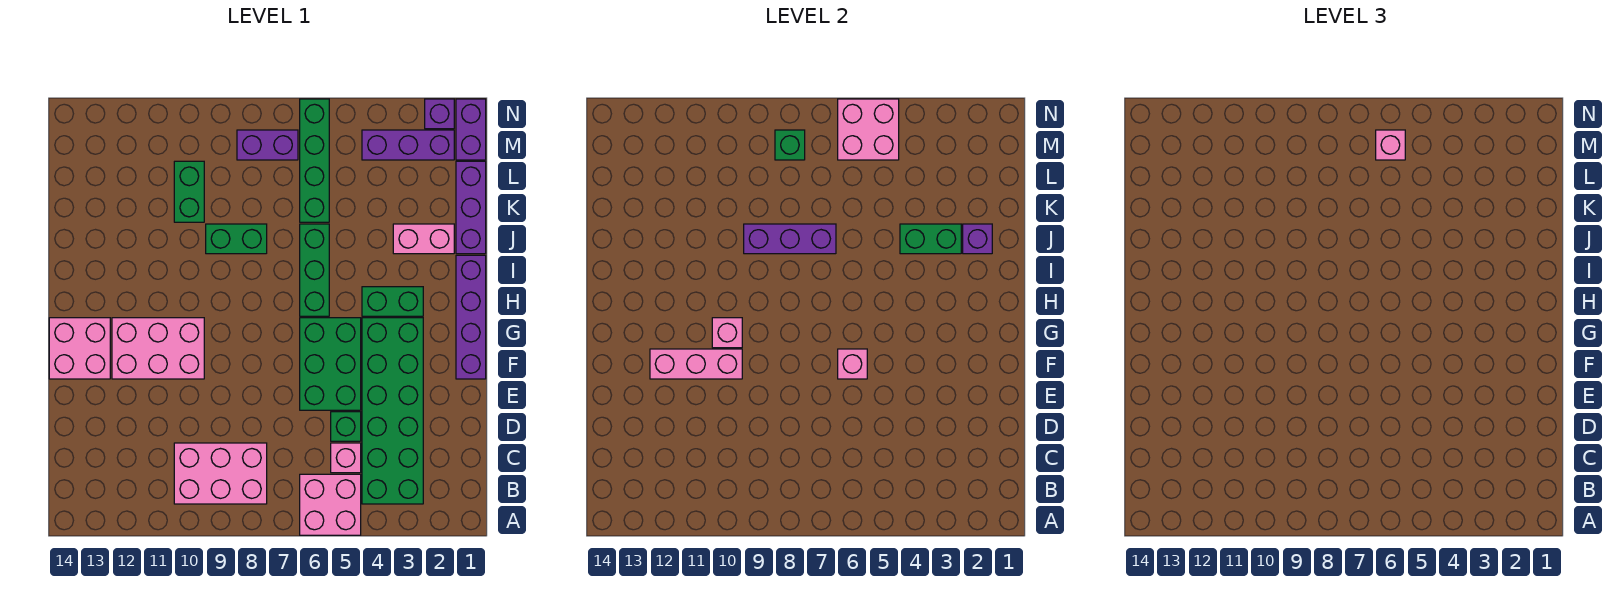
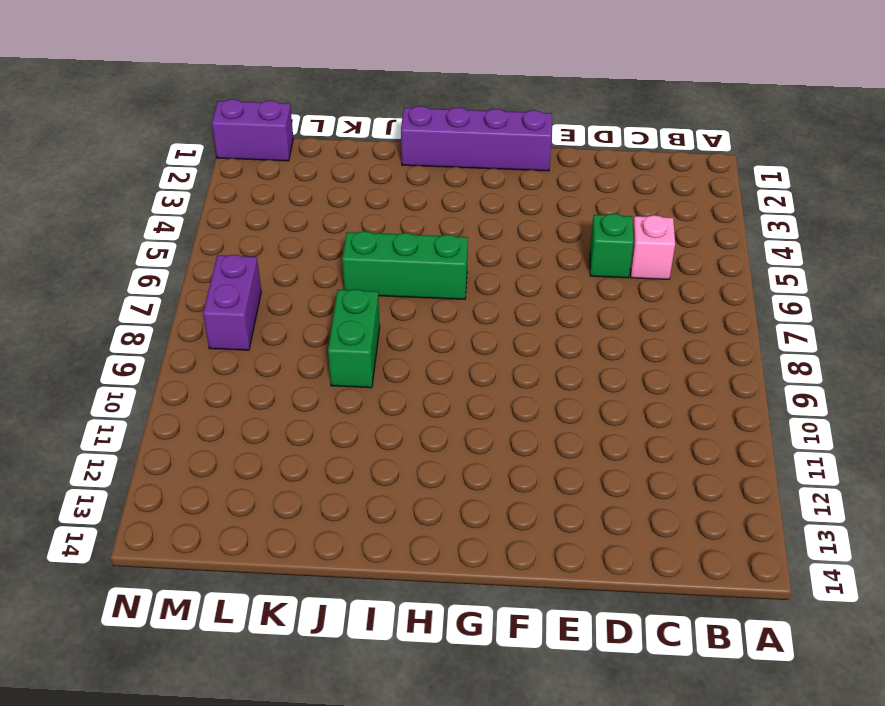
none -> pink brick A5:B6 level 1
none -> green brick B3:G4 level 1
none -> pink brick B8:C10 level 1

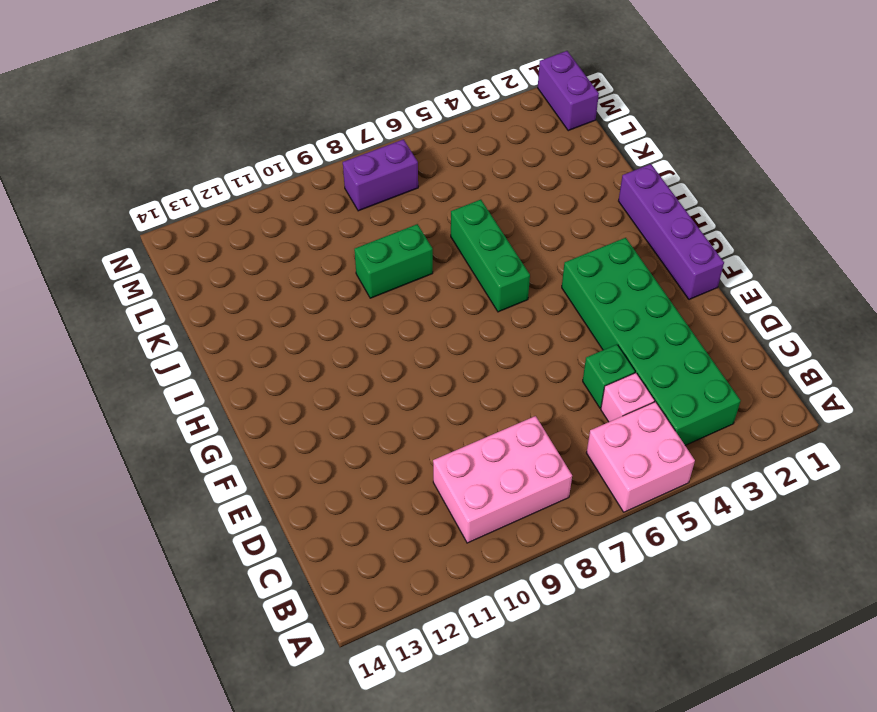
none -> green brick E5:G6 level 1
none -> pink brick F10:G12 level 1
none -> pink brick F13:G14 level 1

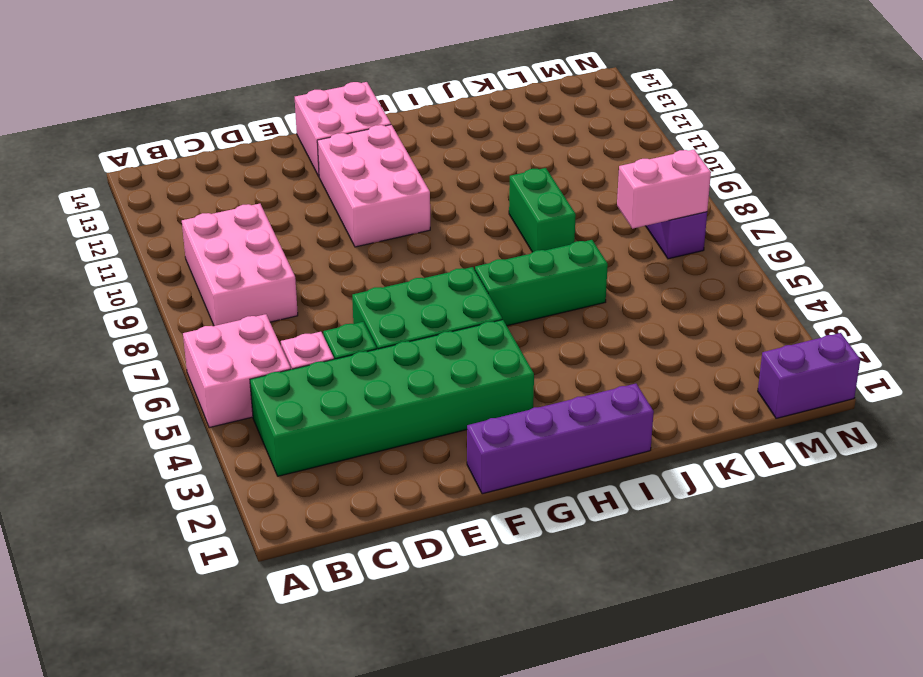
pink brick L7:M7 level 2 -> pink brick J2:J3 level 1
none -> green brick H3:H4 level 1
none -> purple brick J1:L1 level 1
none -> green brick K6:N6 level 1

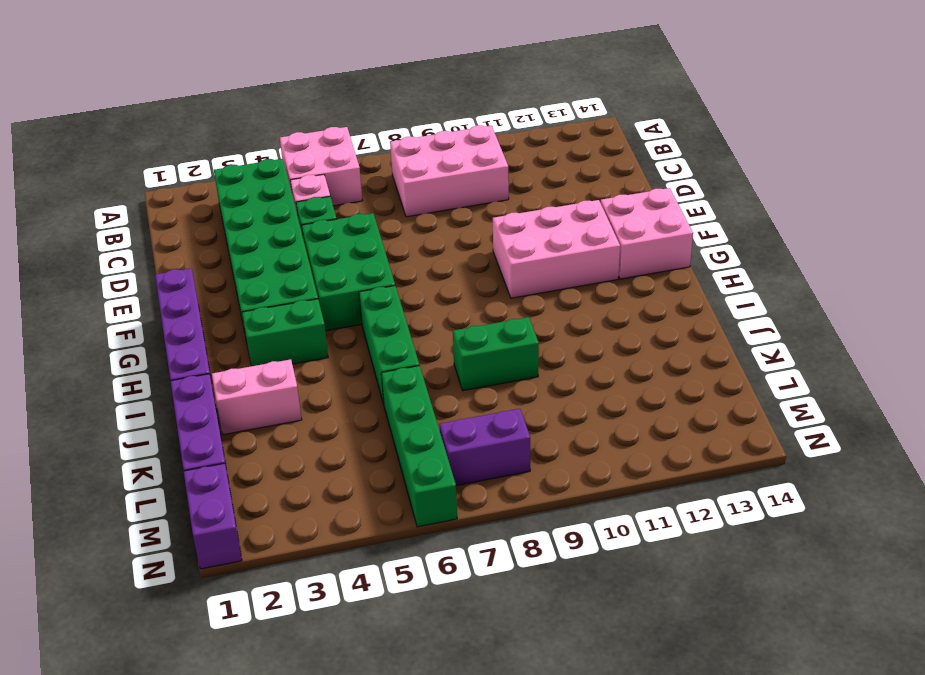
none -> green brick K10:L10 level 1
none -> purple brick M2:M4 level 1
none -> purple brick N2 level 1

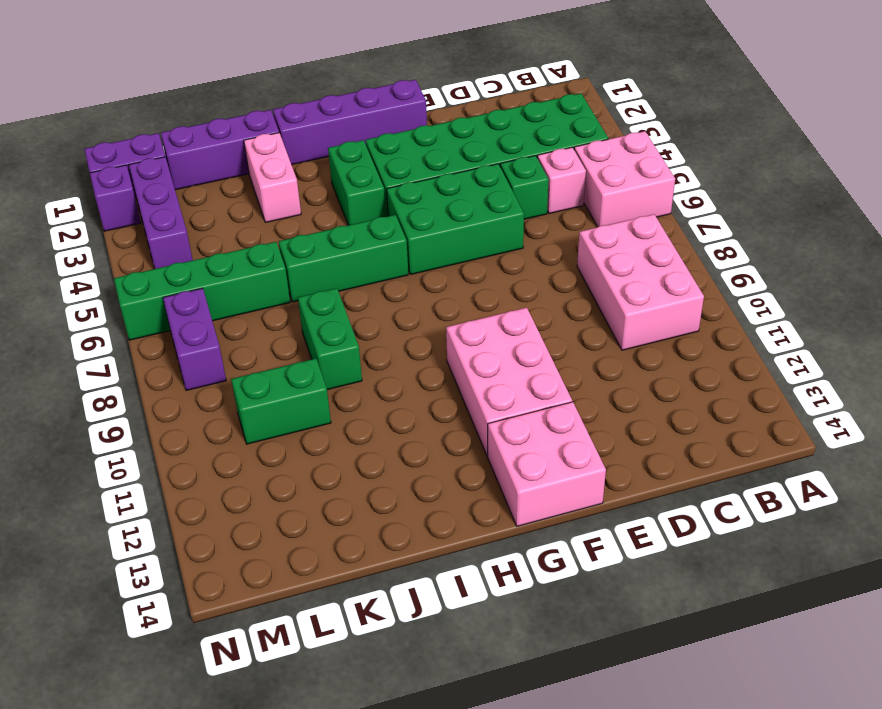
none -> pink brick F6 level 2
none -> pink brick F10:F12 level 2
none -> pink brick G10 level 2

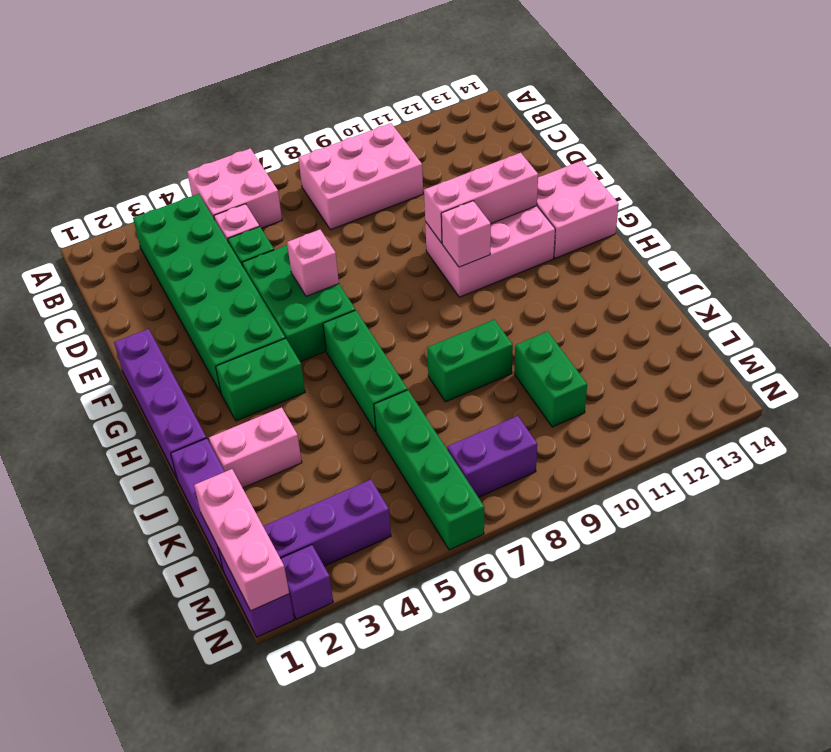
pink brick L1:N1 level 2 -> none
none -> purple brick J2 level 2
none -> green brick J3:J4 level 2
none -> purple brick J7:J9 level 2

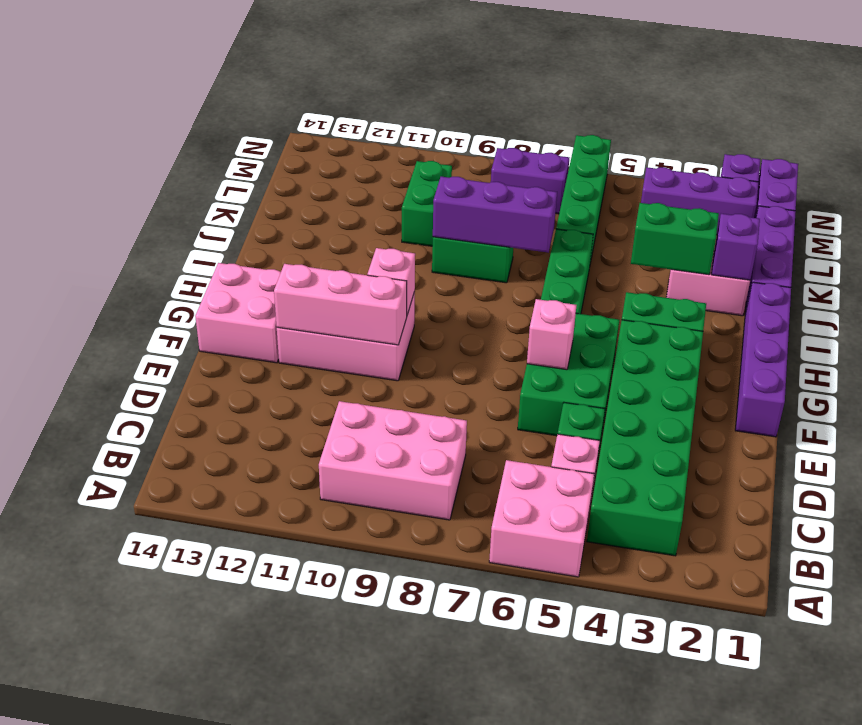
none -> pink brick M5:N6 level 2
none -> green brick M8 level 2
none -> pink brick M6 level 3

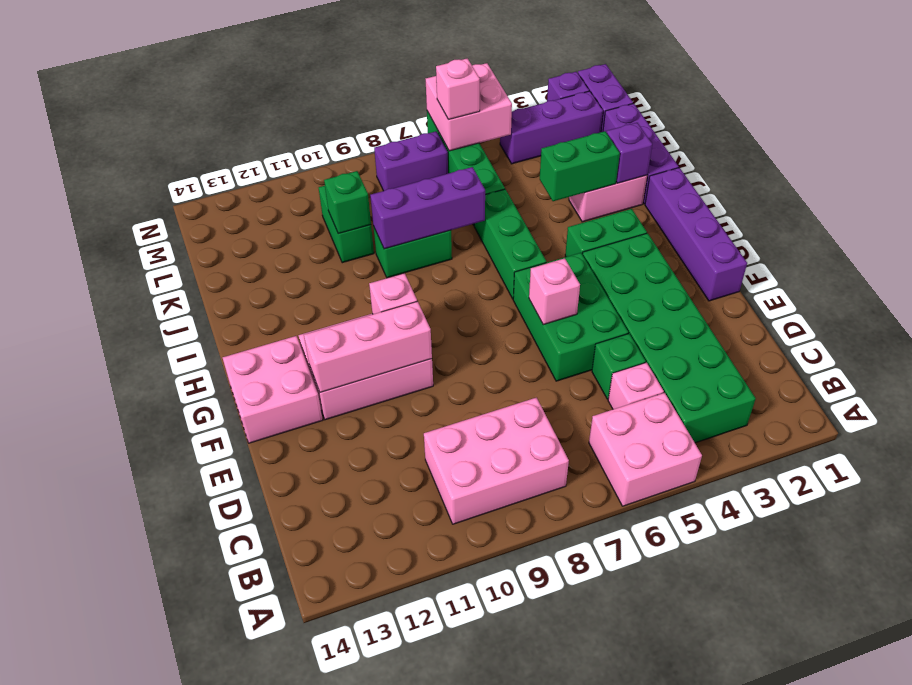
green brick K10 level 2 -> green brick M8 level 2

